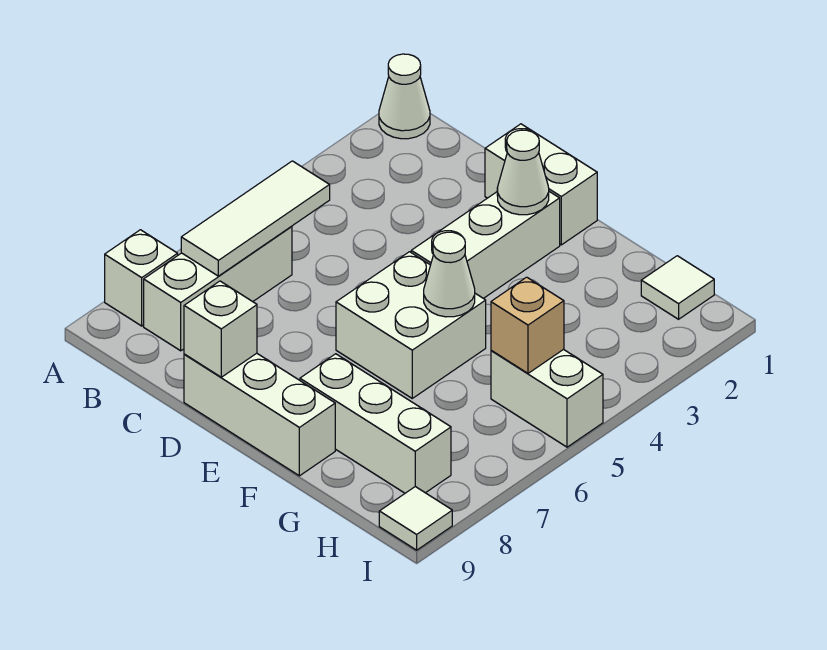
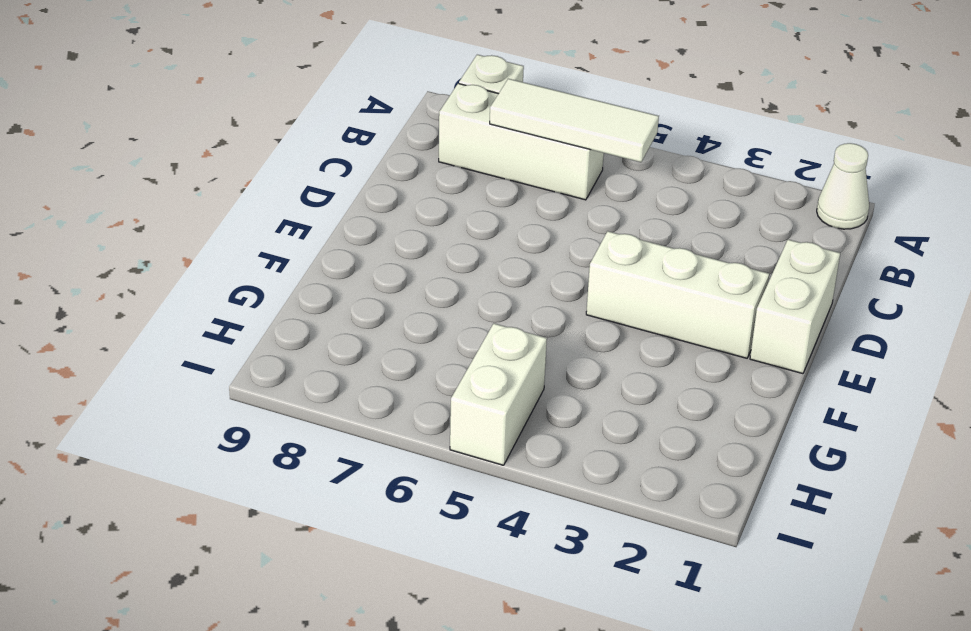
none -> white brick D9:F9 level 1
none -> white brick E5:F6 level 1
none -> white brick F8:H8 level 1

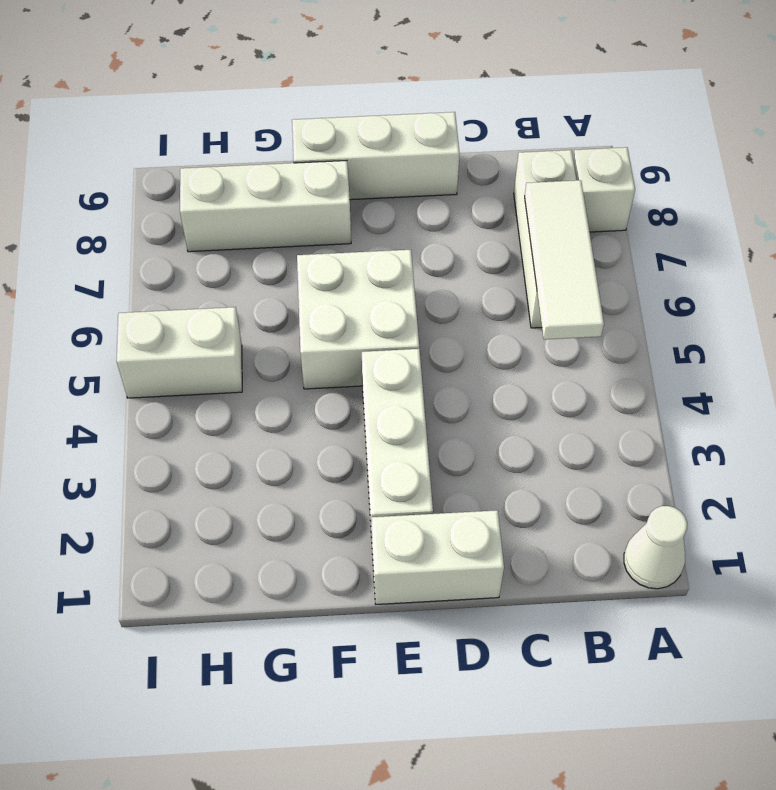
none -> white tile H1 level 1
none -> white tile I9 level 1
none -> white brick D9 level 2

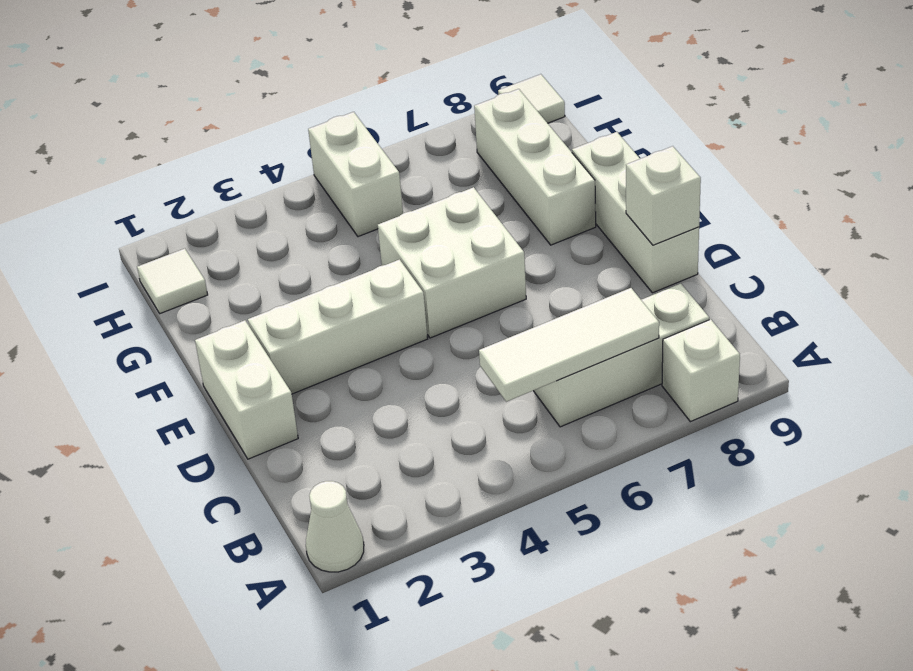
none -> white cone E2 level 2
none -> white cone F5 level 2
none -> tan brick H5 level 2

